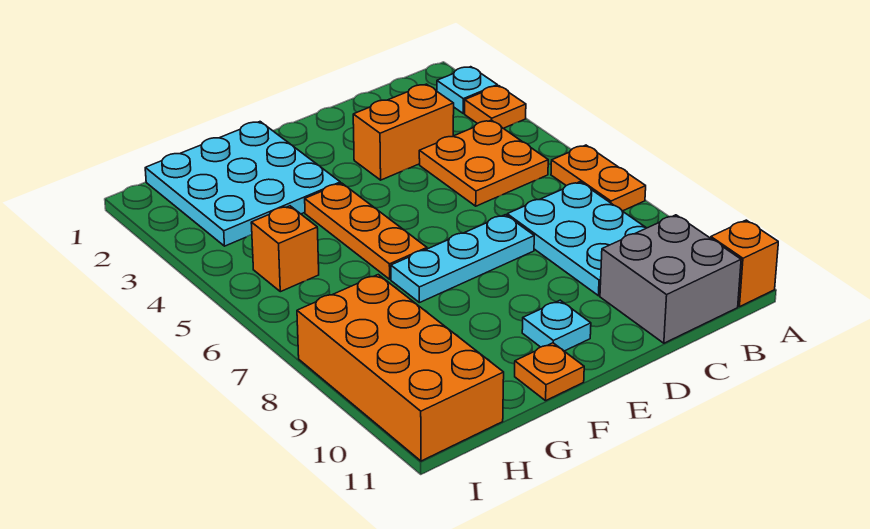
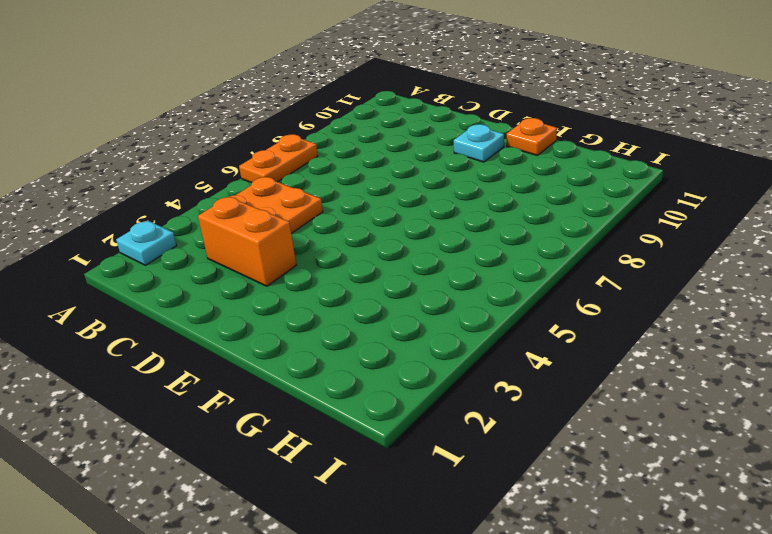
none -> orange plate A3 level 1
none -> orange brick A11 level 1
none -> cyan plate B7:C9 level 1

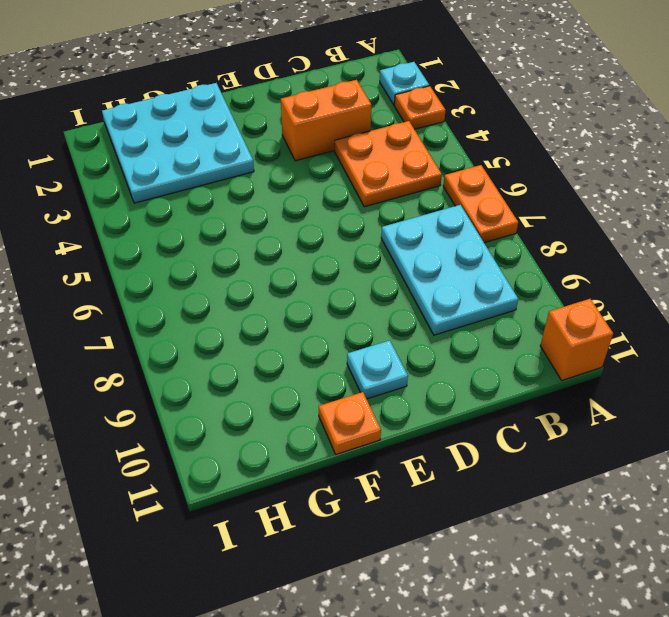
none -> grey brick B10:C11 level 1
none -> cyan plate D7:F7 level 1
none -> orange plate F4:F6 level 1

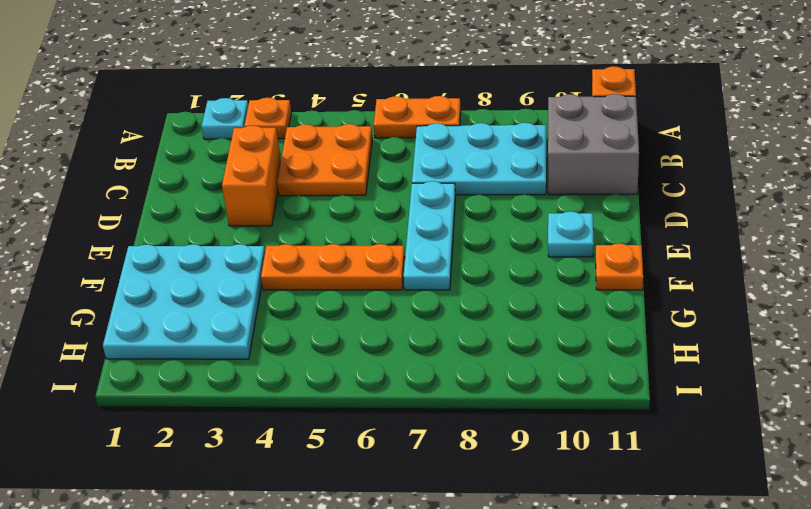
none -> orange brick H5 level 1
none -> orange brick H8:I11 level 1

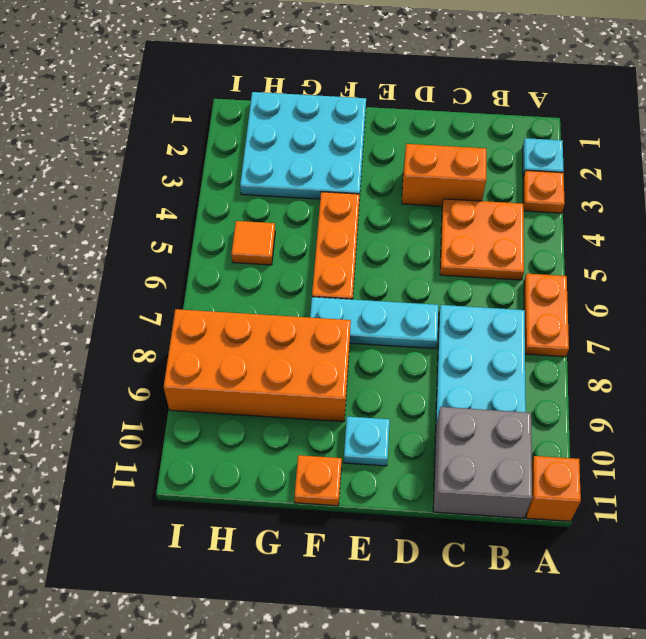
orange brick F8:I9 level 1 -> orange brick H8:I11 level 1
orange tile H5 level 1 -> orange brick H5 level 1

